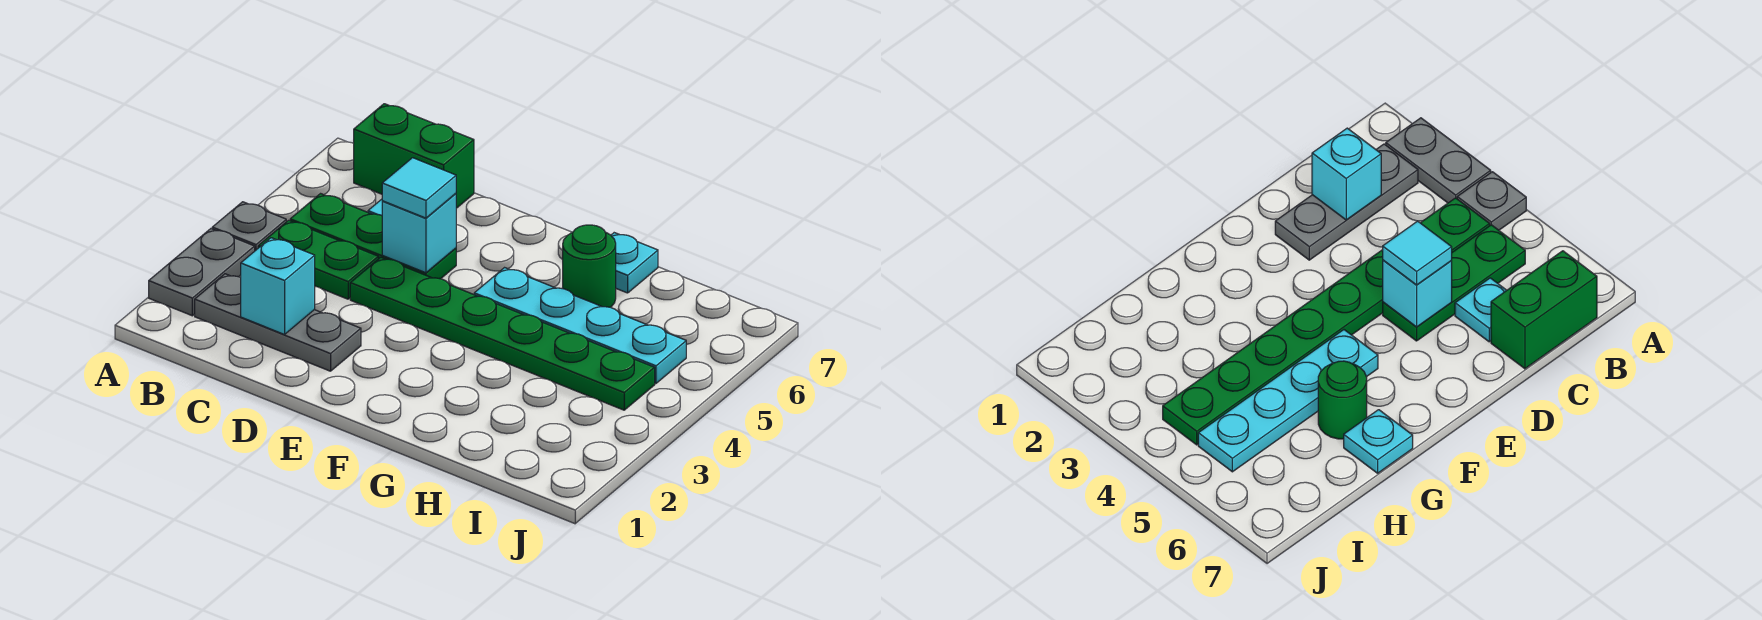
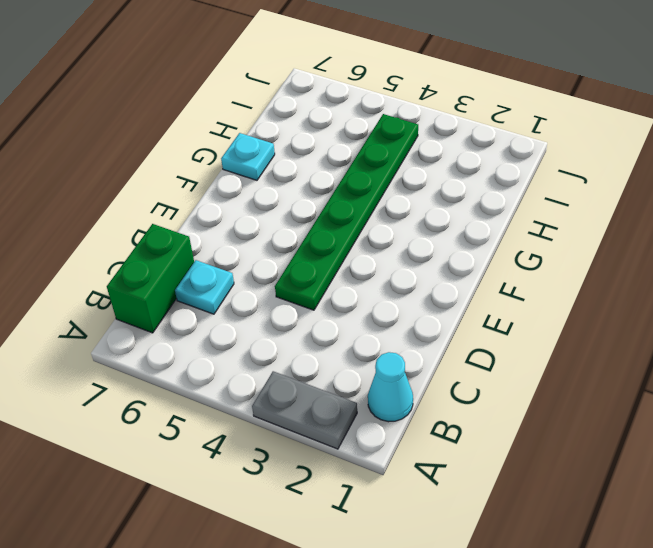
cyan cone B1 level 1 -> none
none -> grey plate A4 level 1
none -> grey plate B2:D2 level 1
none -> green plate B4:C4 level 1

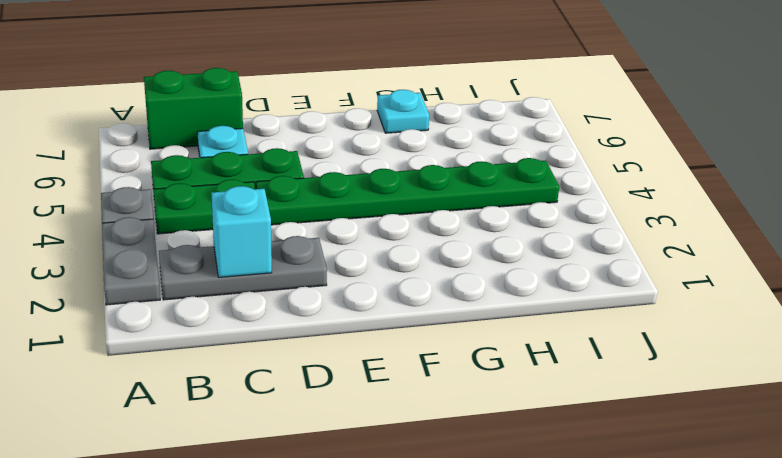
none -> cyan plate F5:I5 level 1
none -> green round brick G6 level 1
none -> cyan brick D5 level 2

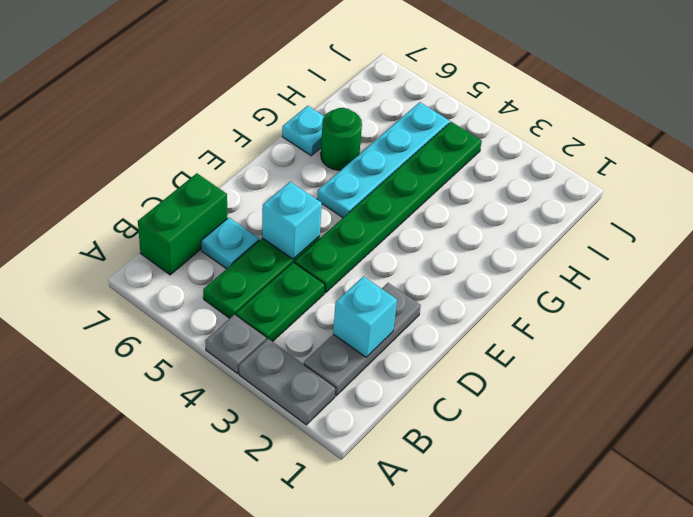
none -> cyan tile D5 level 3

